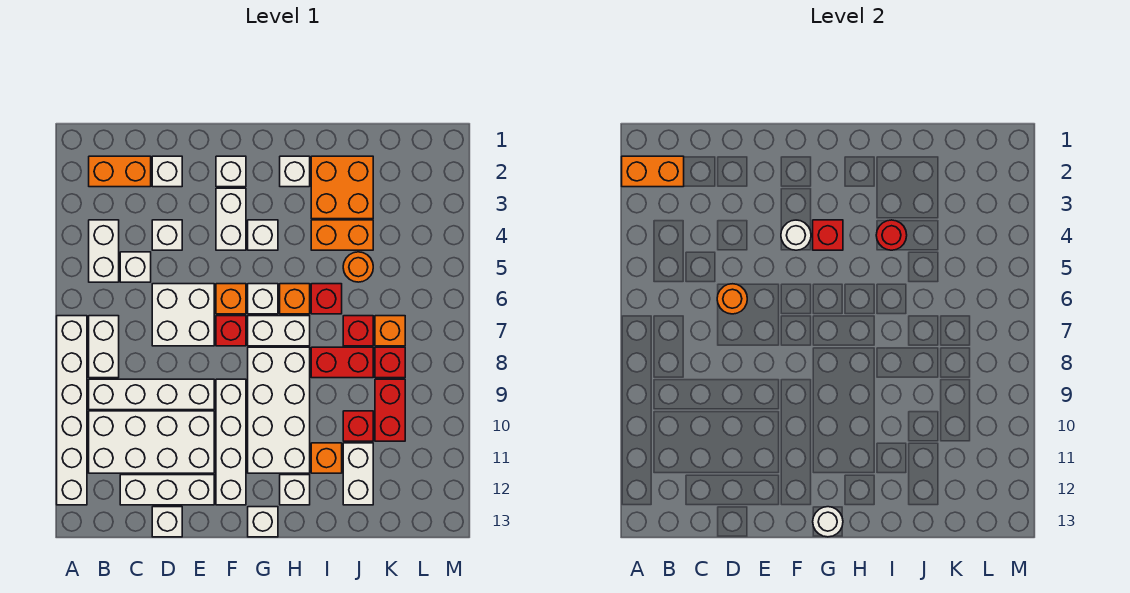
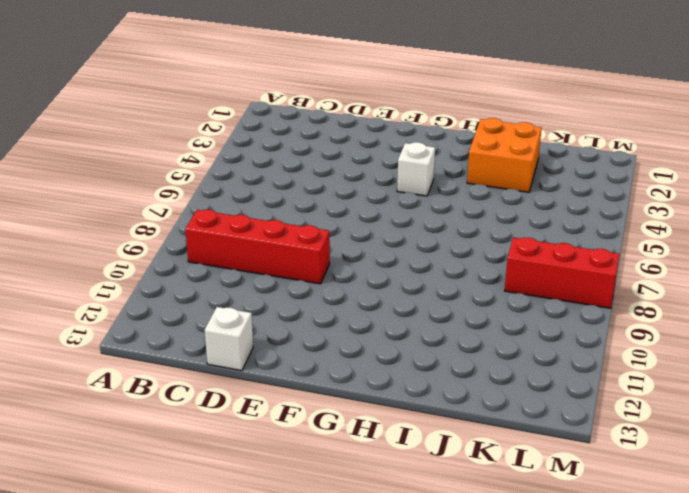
red brick B9:E9 level 1 -> white brick B9:E9 level 1
red brick K8:M8 level 1 -> red brick K8 level 1
none -> white brick A7:A12 level 1
none -> orange brick B2:C2 level 1
none -> white brick B4:B5 level 1
none -> white brick B7:B8 level 1

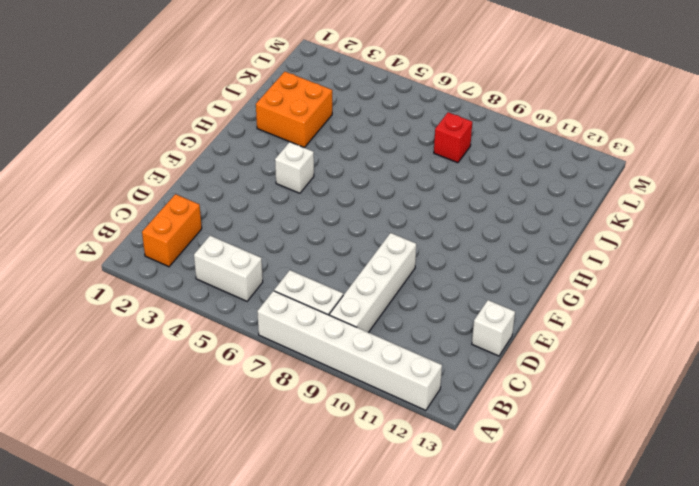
none -> white brick B10:E11 level 1
none -> white brick C5 level 1
none -> white brick C12:E12 level 1
none -> white brick D2 level 1

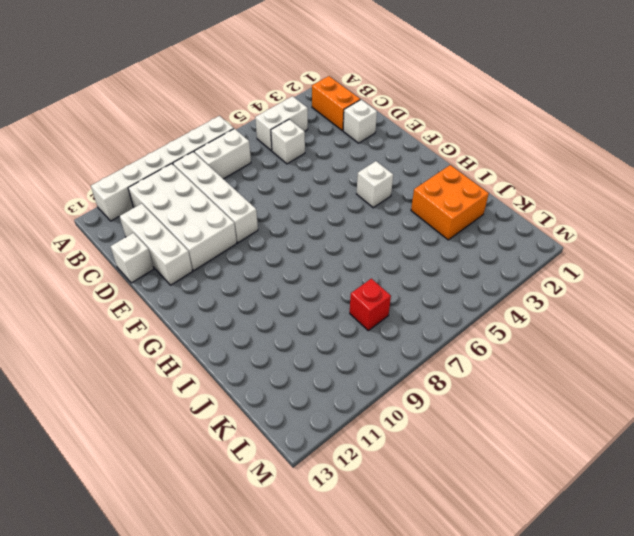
none -> white brick D4 level 1
none -> white brick D6:E7 level 1
none -> white brick F2 level 1
none -> white brick F3:F4 level 1

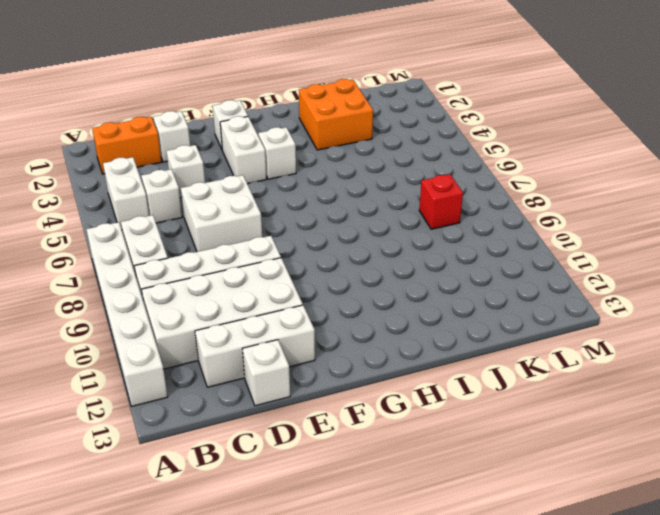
none -> orange brick F6 level 1
none -> red brick F7 level 1
none -> white brick F9:F12 level 1
none -> white brick G6 level 1

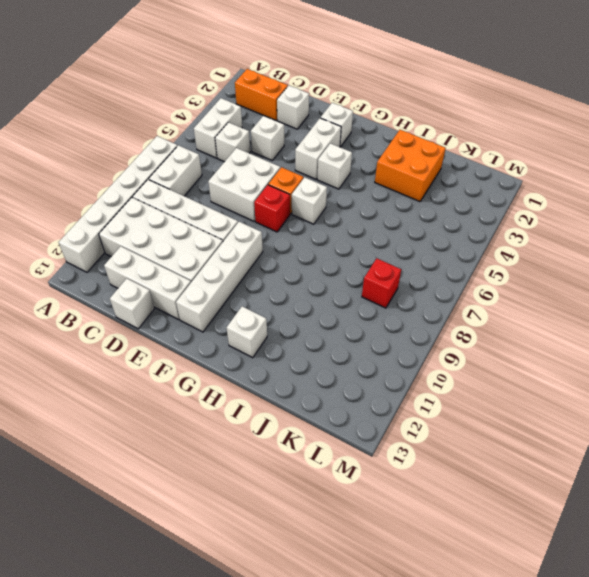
none -> white brick G7:H7 level 1
none -> white brick G8:H11 level 1
none -> white brick G13 level 1
none -> white brick H2 level 1

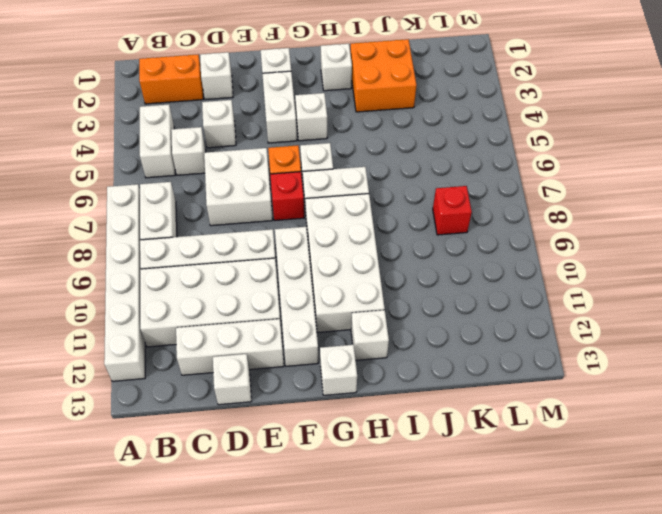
none -> orange brick H6 level 1
none -> orange brick I4:J4 level 1
none -> red brick I6 level 1
none -> red brick I8:J8 level 1

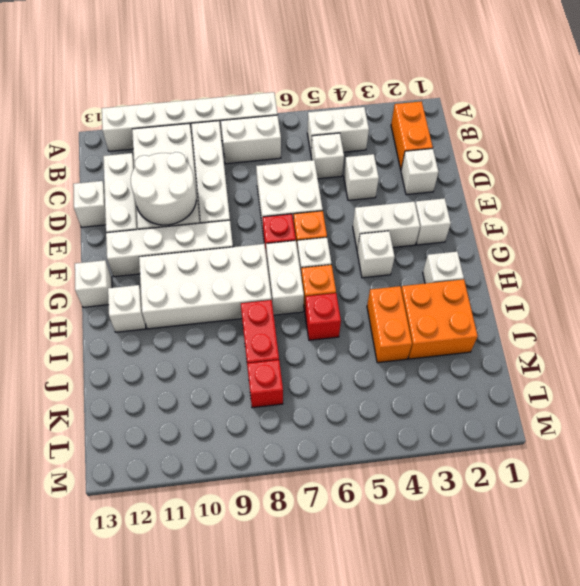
white round brick D10:E11 level 2 -> none
none -> orange brick I11 level 1
none -> orange round brick J5 level 1
none -> red brick J7 level 1
none -> red brick J10 level 1

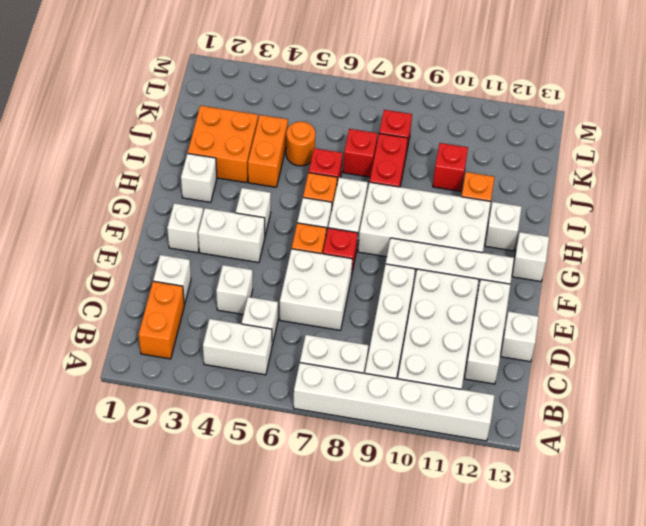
none -> white brick J11:J12 level 1
none -> orange brick K7 level 1
none -> red brick K9:K10 level 1
none -> orange brick A2:B2 level 2

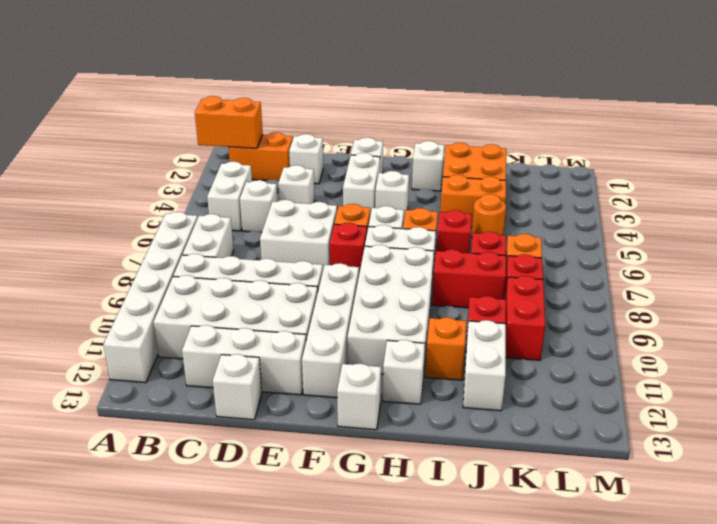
none -> orange round brick D6 level 2
none -> white round brick F4 level 2
none -> red brick G4 level 2
none -> white round brick G13 level 2

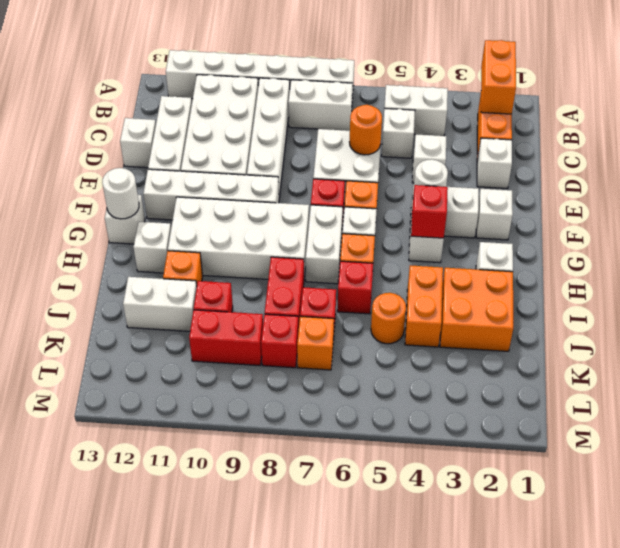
none -> red round brick I4 level 2

